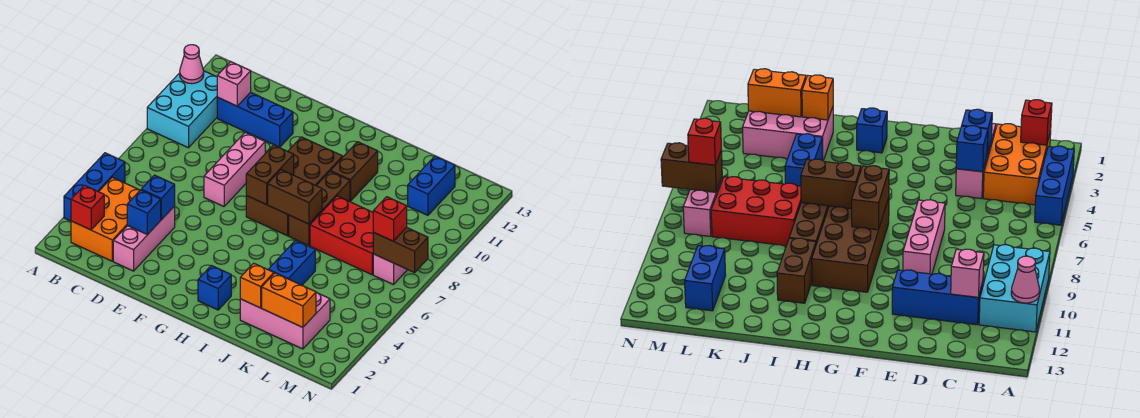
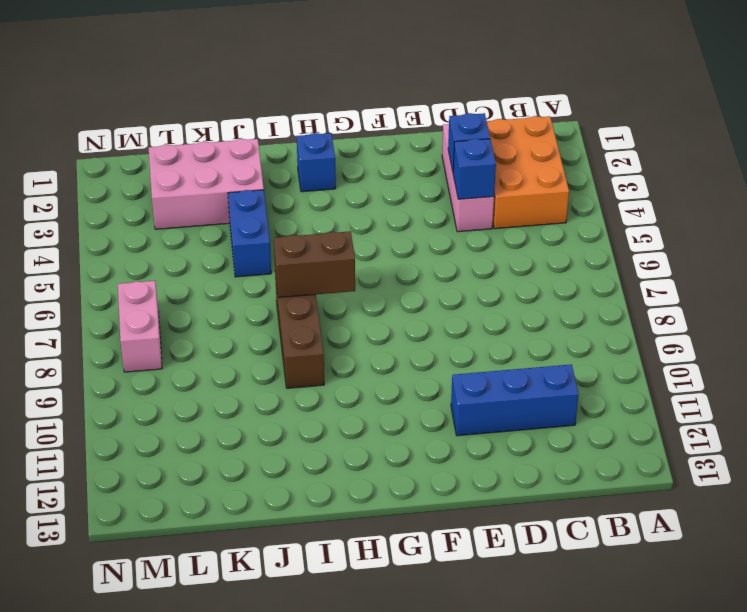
none -> blue brick A3:A5 level 1
none -> cyan brick A9:B11 level 1
none -> pink brick E7:E9 level 1

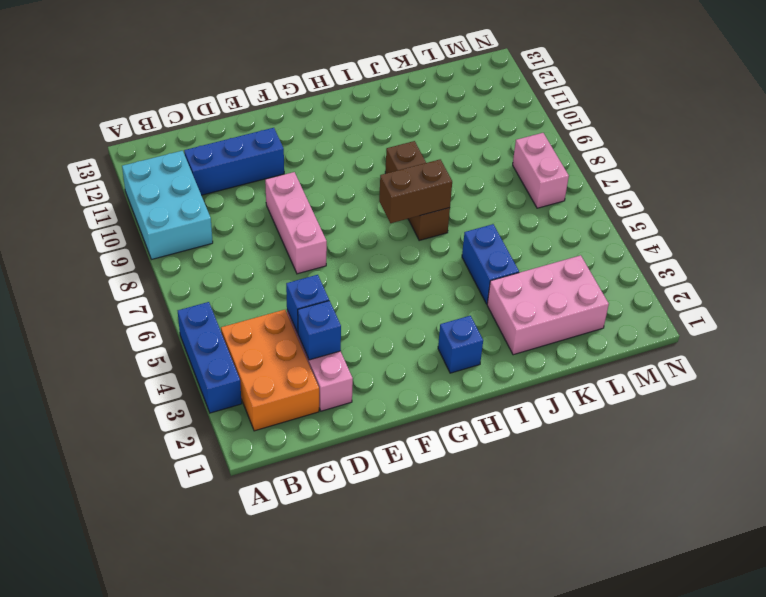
none -> brown brick G7:H10 level 1
none -> brown brick I10:I11 level 1
none -> red brick J7:L8 level 1

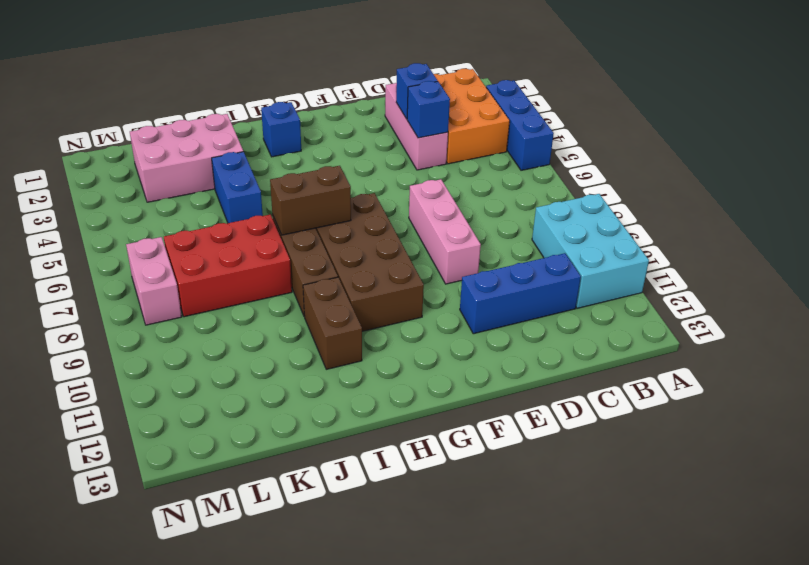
none -> blue brick L11:L12 level 1
none -> pink cone A11 level 2
none -> red brick B2 level 2

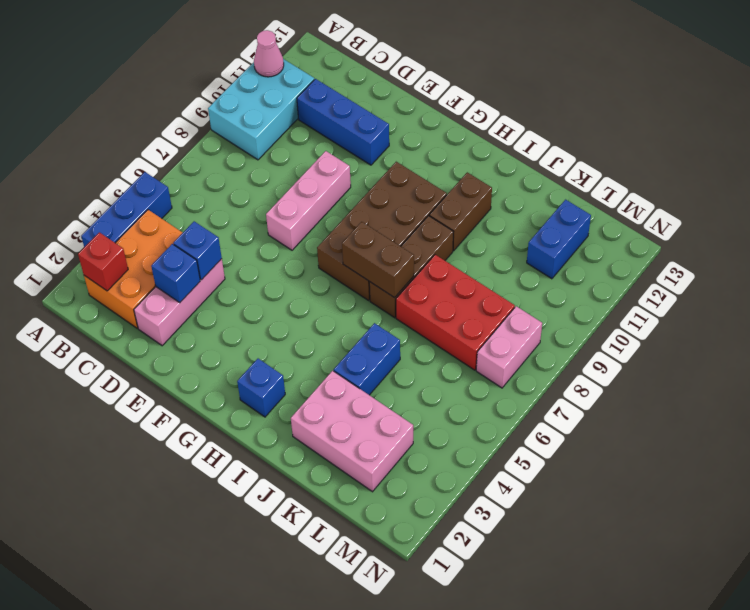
none -> pink brick C11 level 2
none -> brown brick G7:G8 level 2
none -> orange brick J2 level 2

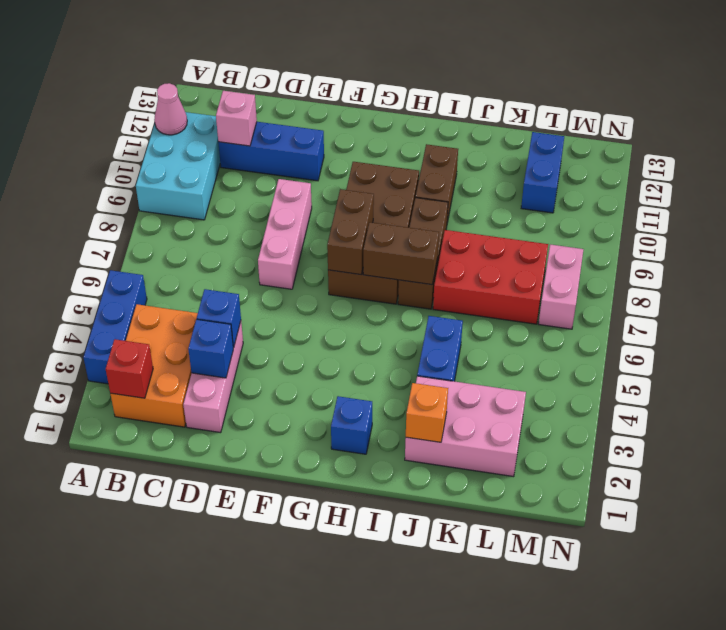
none -> orange brick K2:L2 level 2
none -> brown brick M7:N7 level 2
none -> red brick M7 level 3

